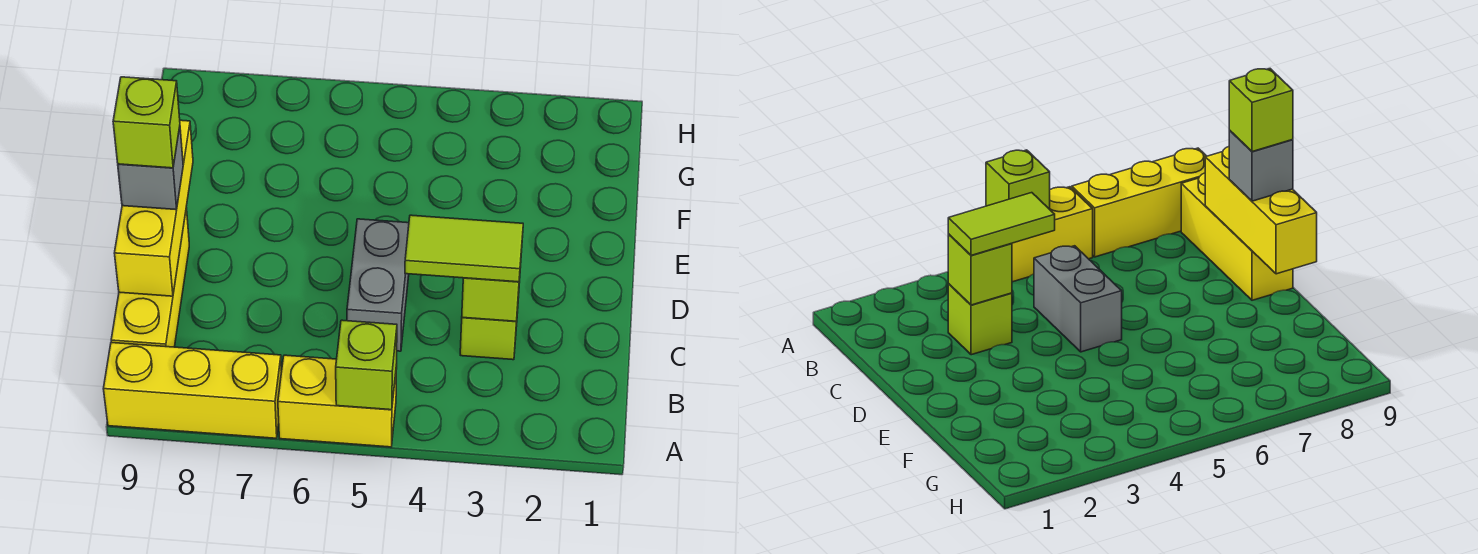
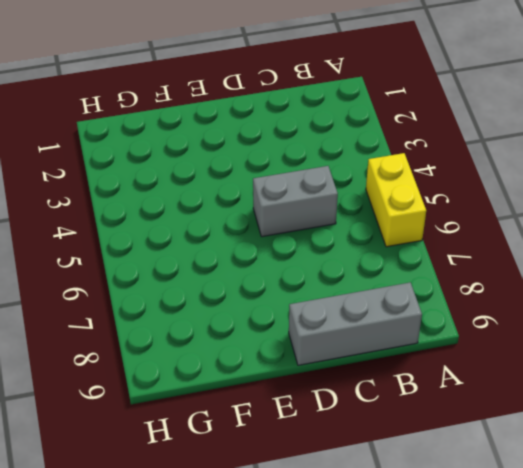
grey brick B9:D9 level 1 -> yellow brick B9:D9 level 1
none -> yellow brick A7:A9 level 1
none -> lime brick C3 level 1

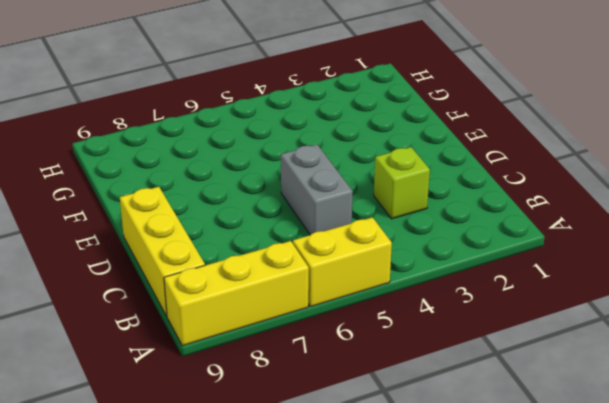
none -> lime brick A5 level 2
none -> lime brick C3 level 2

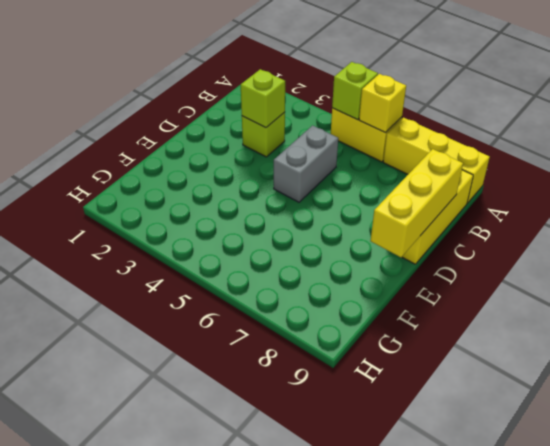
yellow brick A6 level 2 -> none
none -> lime tile C3:C4 level 3
none -> grey brick D9 level 3

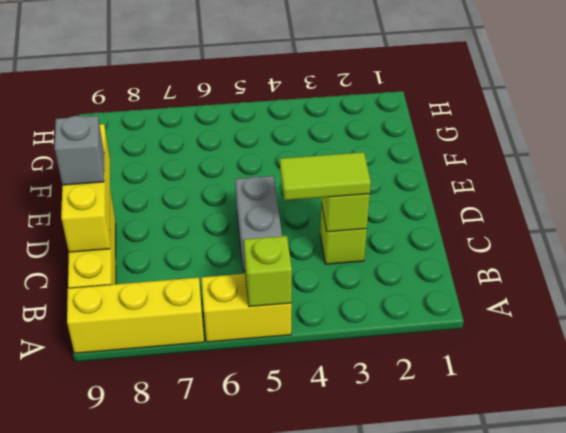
none -> lime brick D9 level 4

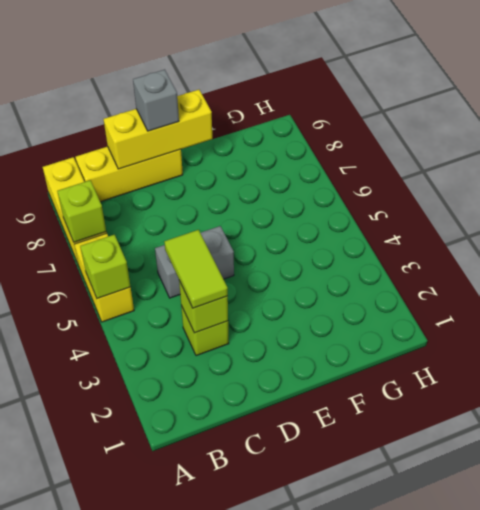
lime brick A7 level 2 -> lime brick D9 level 4

